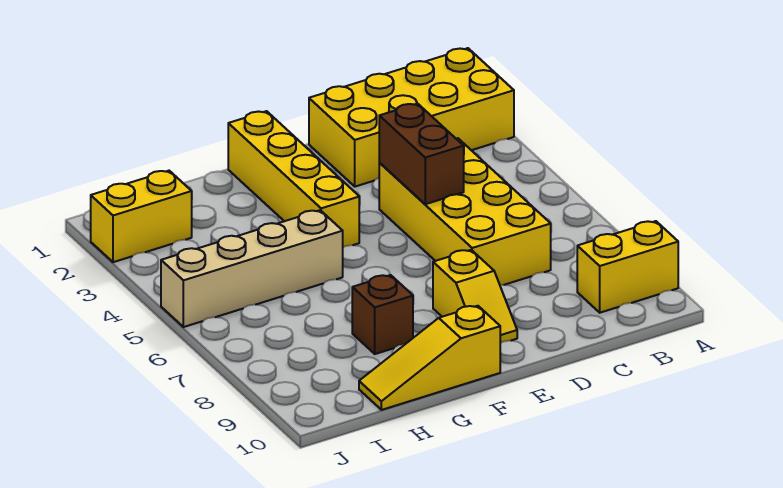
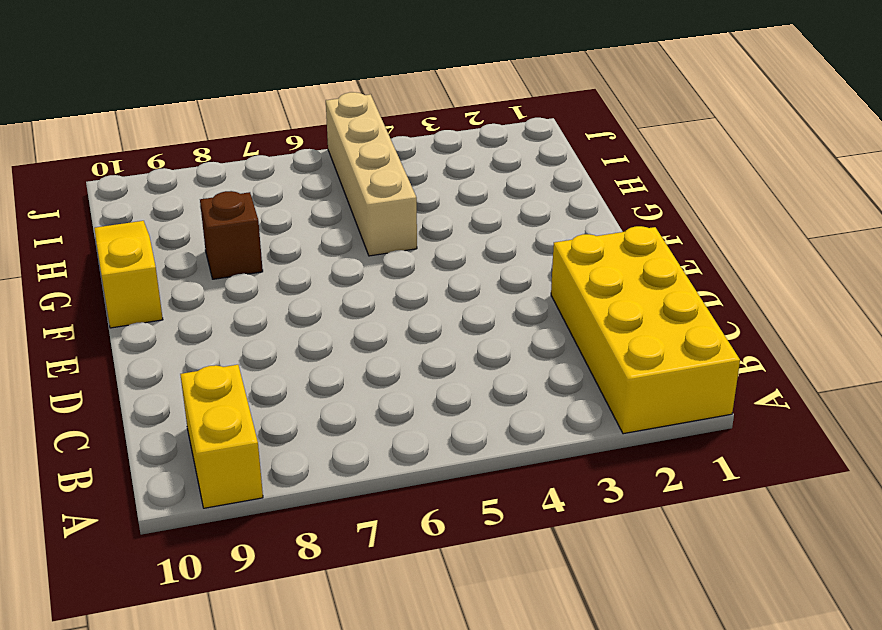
none -> yellow brick C4:D7 level 1
none -> yellow slope E8:E9 level 1 top 8

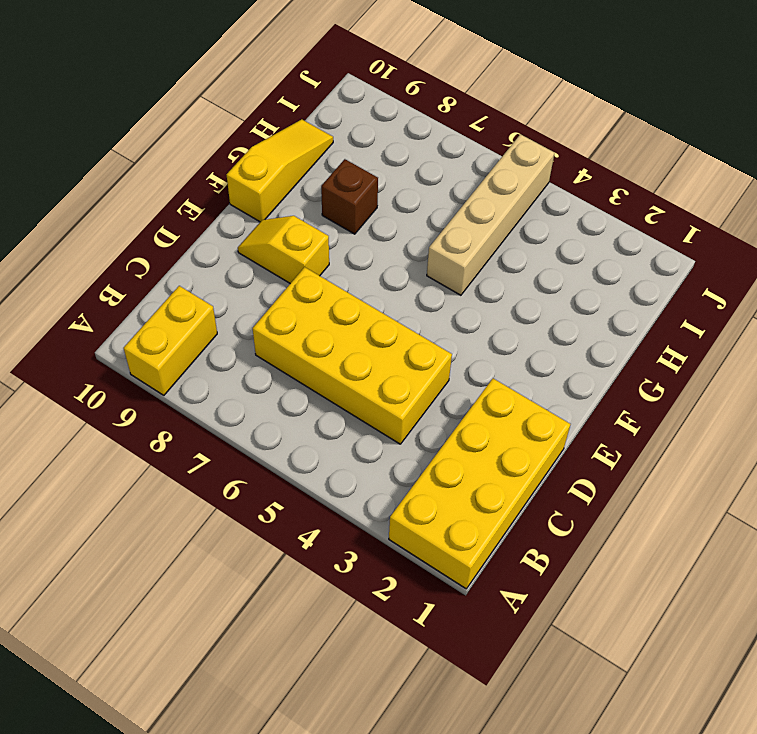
none -> yellow brick F1:F4 level 1
none -> yellow brick I2:J2 level 1

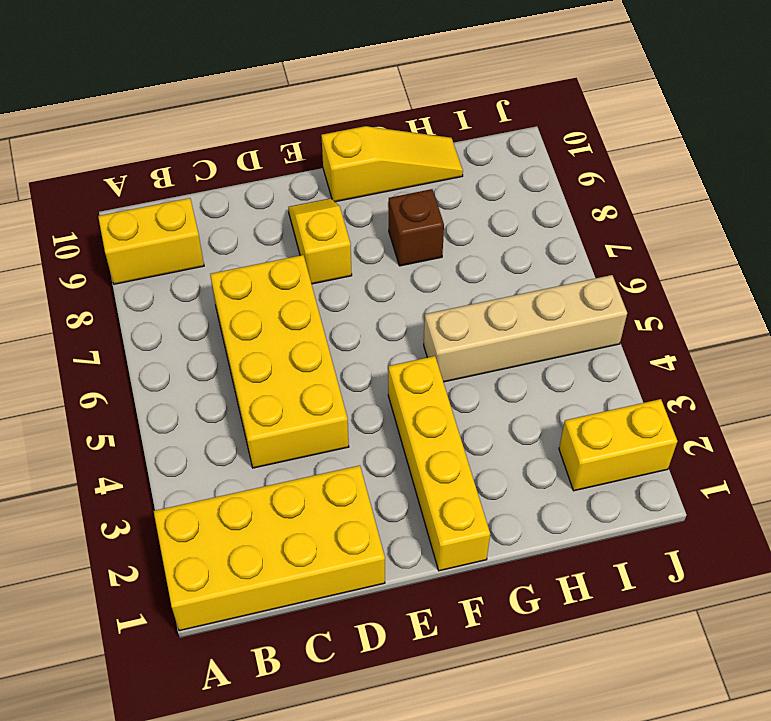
none -> brown brick D4:D5 level 2

